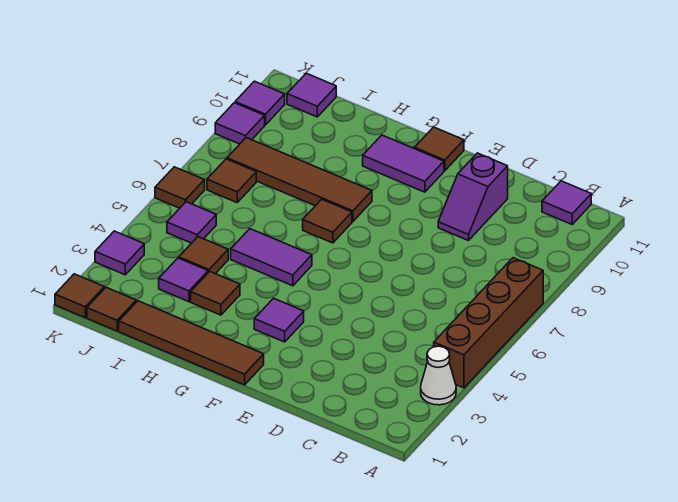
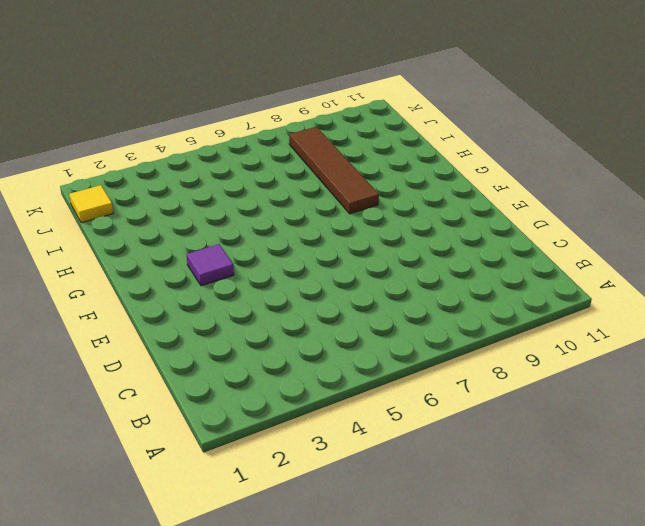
yellow tile J1 level 1 -> brown tile J1 level 1
none -> white cone A3 level 1
none -> brown brick A4:A7 level 1
none -> purple tile B11 level 1

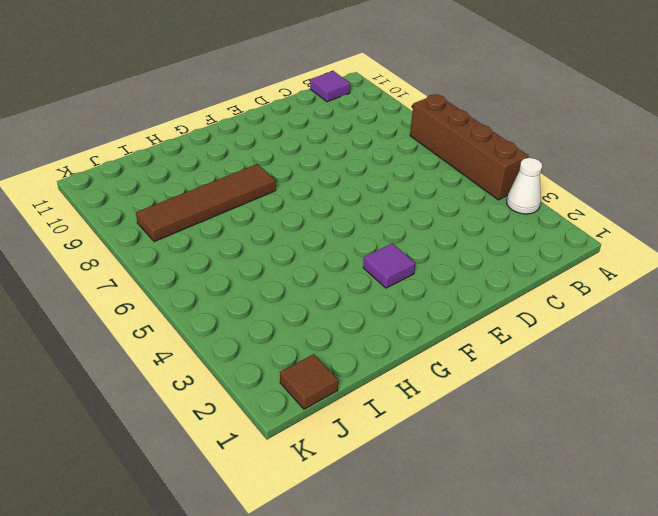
none -> purple slope D9:D10 level 1 top 10
none -> brown tile F1:I1 level 1
none -> purple tile F10:G10 level 1

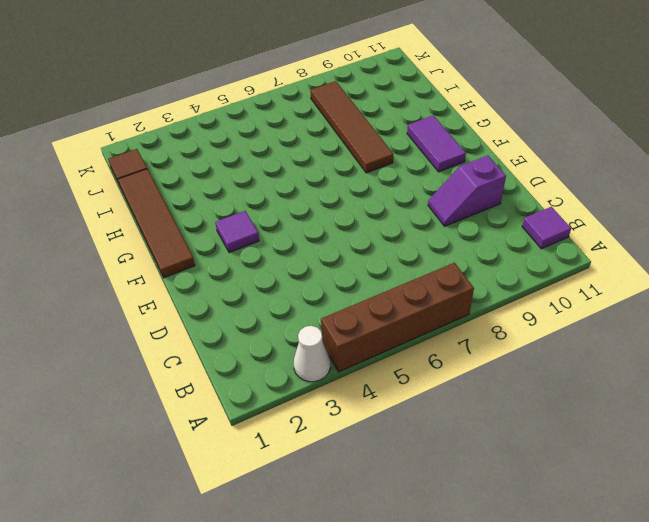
none -> brown tile F11 level 1
none -> purple tile G5:H5 level 1
none -> brown tile G7 level 1

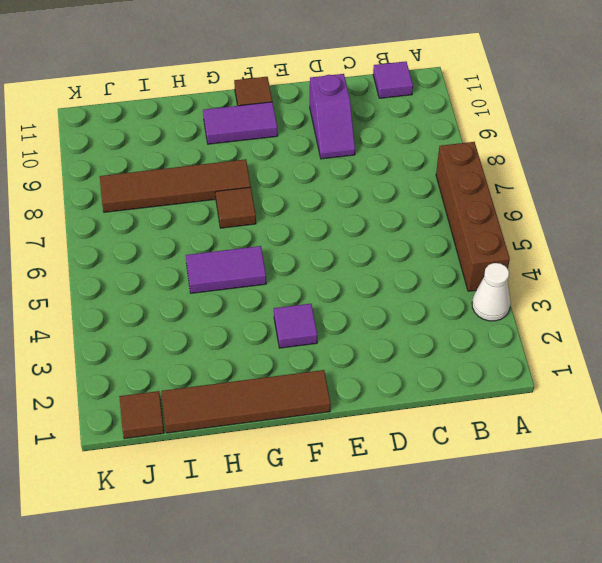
none -> brown tile H3 level 1
none -> purple tile I3 level 1
none -> brown tile I4 level 1

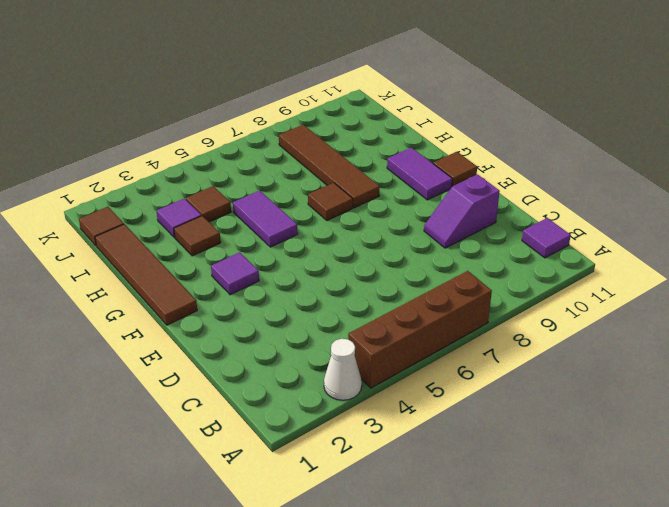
none -> purple tile J5 level 1
none -> brown tile J7 level 1
none -> purple tile J11 level 1

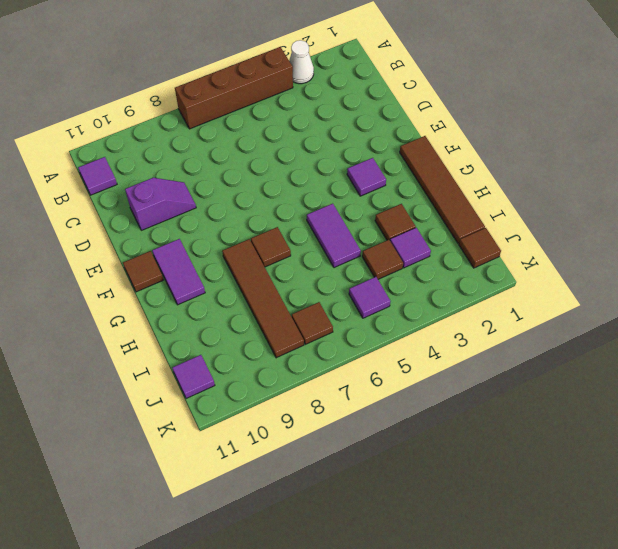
none -> brown tile K1 level 1
none -> purple tile K3 level 1
none -> brown tile K6 level 1

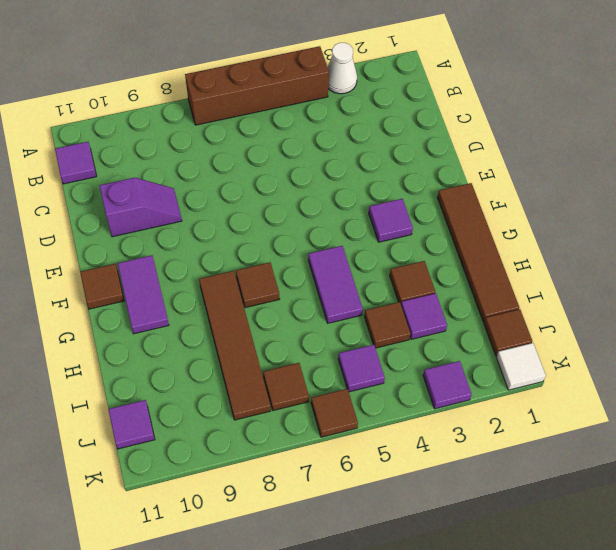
white tile K1 level 1 -> brown tile K1 level 1
none -> purple tile K9 level 1
none -> purple tile K10 level 1

